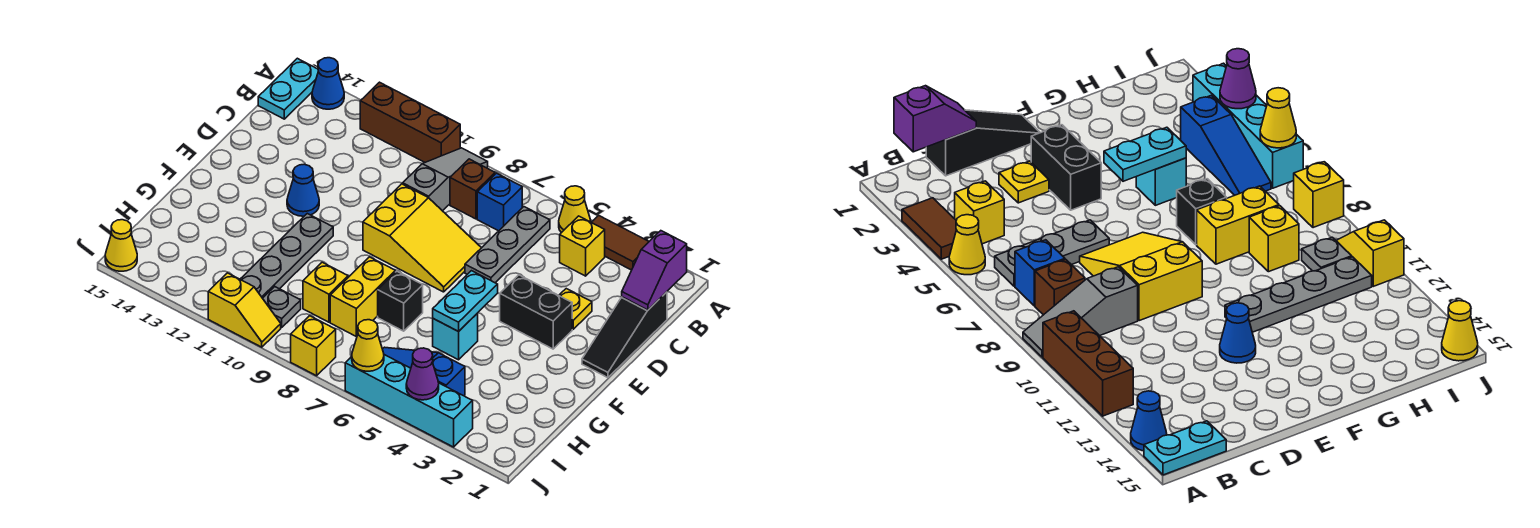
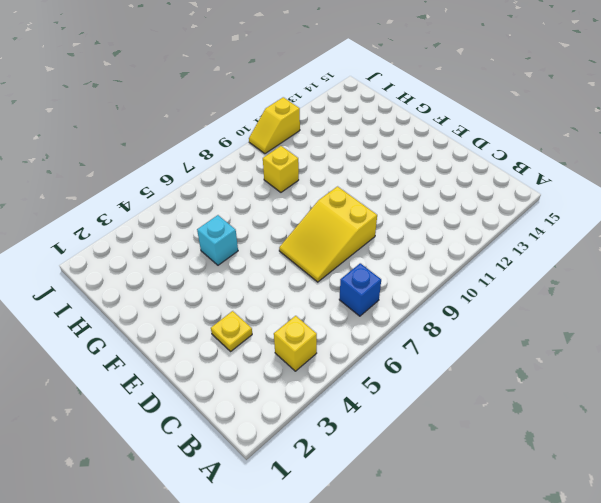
none -> brown tile A3:A4 level 1
none -> yellow cone A5 level 1
none -> grey slope A9:C9 level 1 top C
none -> brown brick A10:A12 level 1

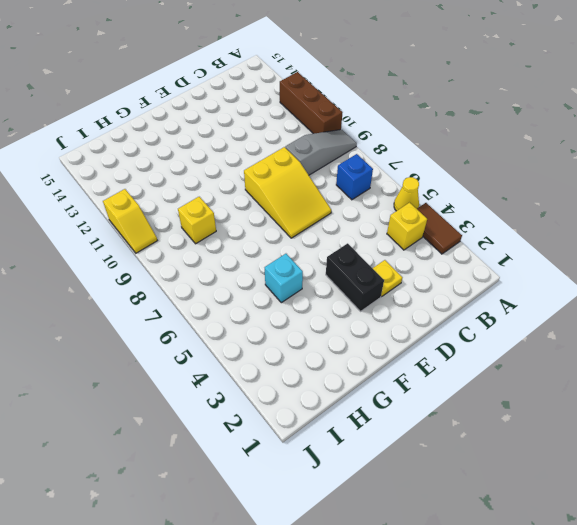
none -> blue cone A14 level 1
none -> cyan plate A15:B15 level 1
none -> grey plate B6:D6 level 1
none -> brown brick B8 level 1

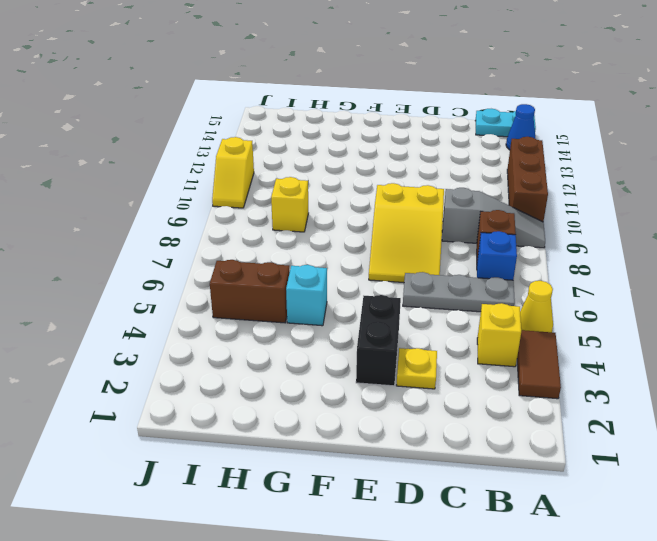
brown brick H5:I5 level 1 -> blue slope I4:I6 level 1 top 4
none -> black slope C1:E1 level 1 top C
none -> blue cone E12 level 1
none -> grey plate F11:I11 level 1
none -> black brick G7 level 1

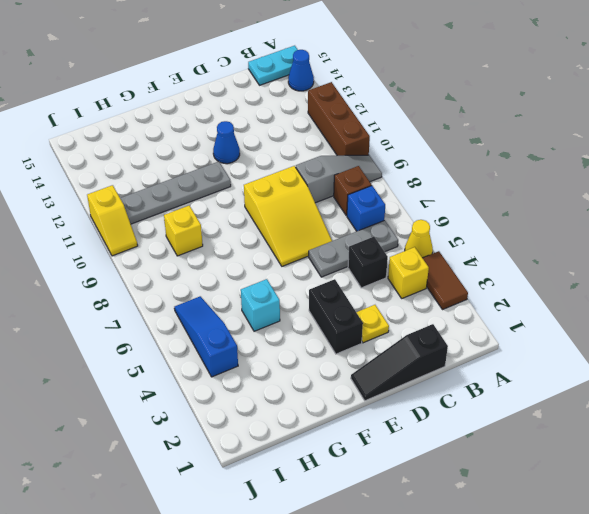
black brick C5 level 1 -> black brick G7 level 1
none -> yellow brick G8:H8 level 1
none -> grey plate I10 level 1
none -> cyan brick J3:J6 level 1
none -> yellow brick J8 level 1

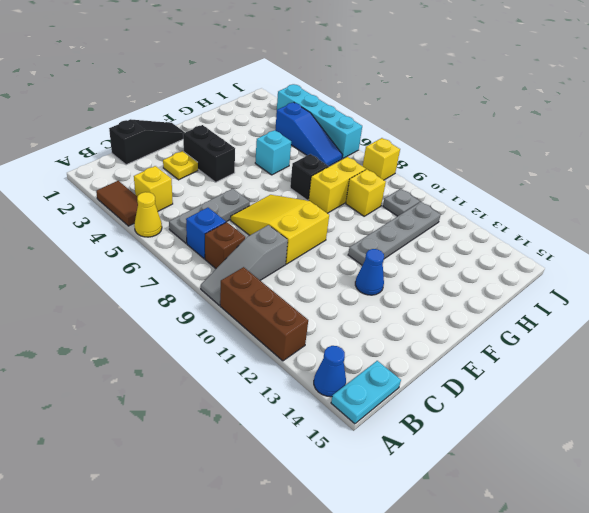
none -> yellow slope J10:J11 level 1 top 11
none -> yellow cone J15 level 1
none -> purple slope B1:C1 level 2 top B
none -> cyan plate F5:G5 level 2

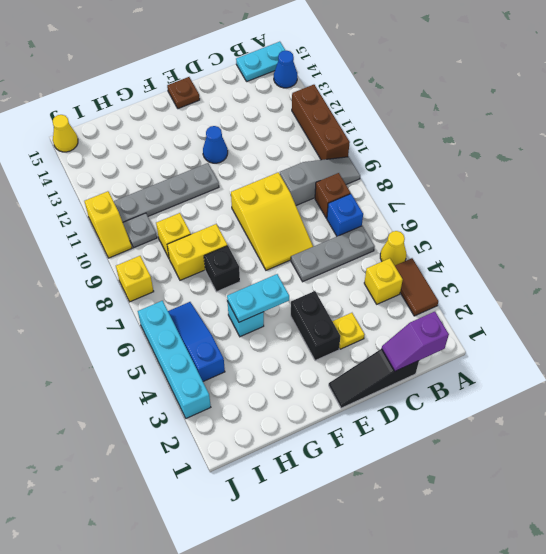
brown plate E15 level 1 -> none
none -> purple cone J4 level 2
none -> yellow cone J6 level 2

